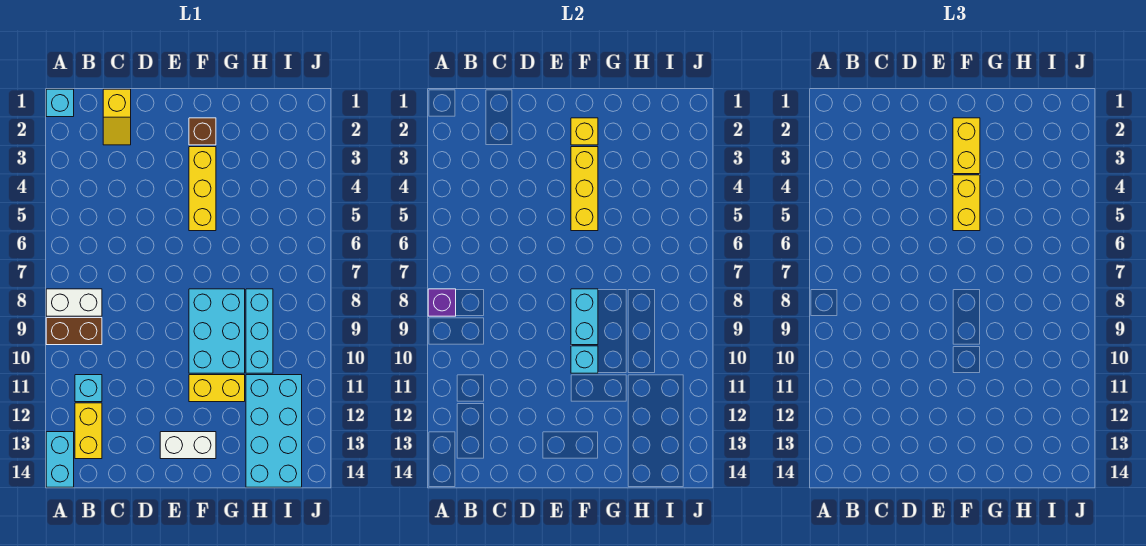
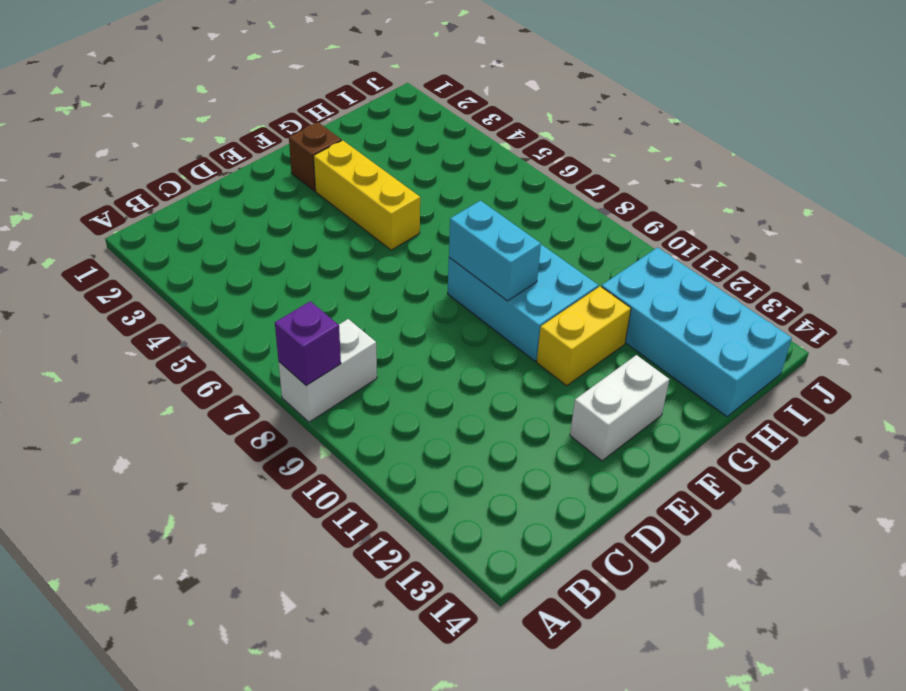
none -> cyan brick A1 level 1
none -> brown brick A9:B9 level 1
none -> cyan brick A13:A14 level 1

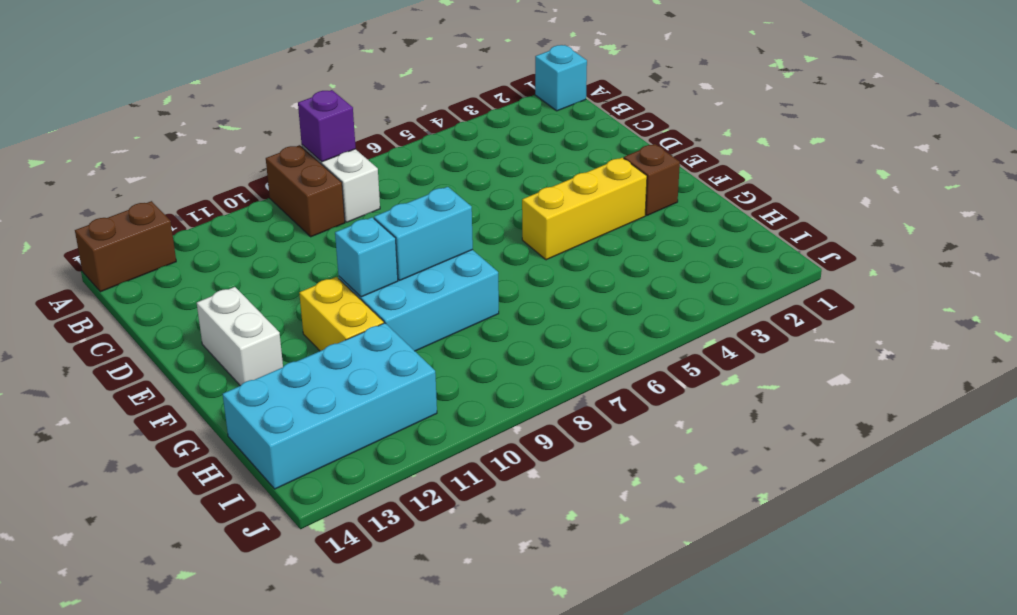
brown brick A13:A14 level 1 -> cyan brick A13:A14 level 1
none -> cyan brick B11 level 1
none -> yellow brick B12:B13 level 1
none -> yellow slope C1:C2 level 1 top 1

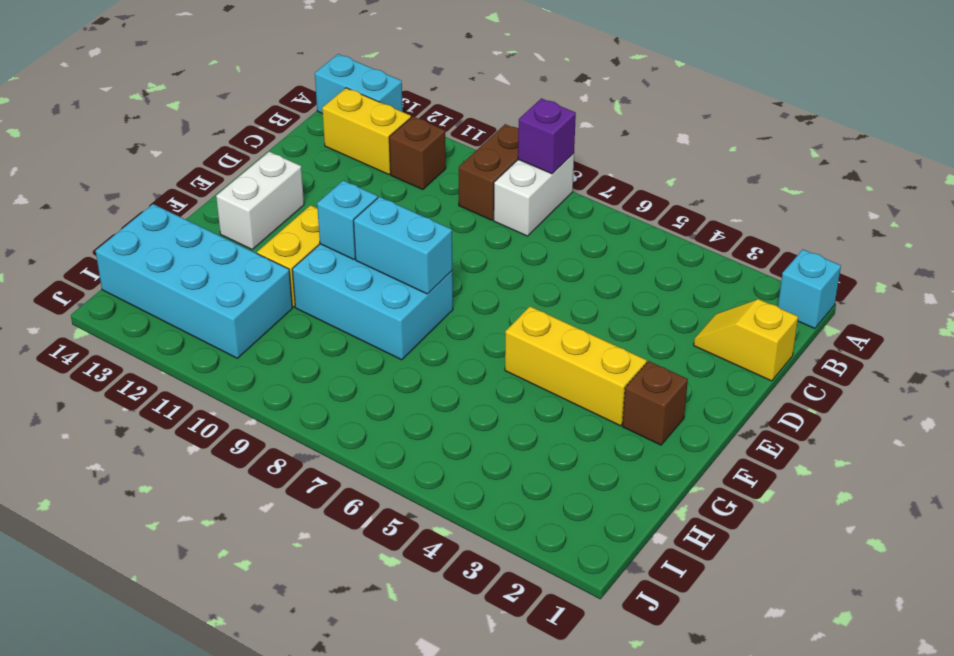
brown brick B11 level 1 -> cyan brick B11 level 1
none -> cyan brick H8:H10 level 1
none -> yellow brick F2 level 2
none -> yellow brick F3:F5 level 2

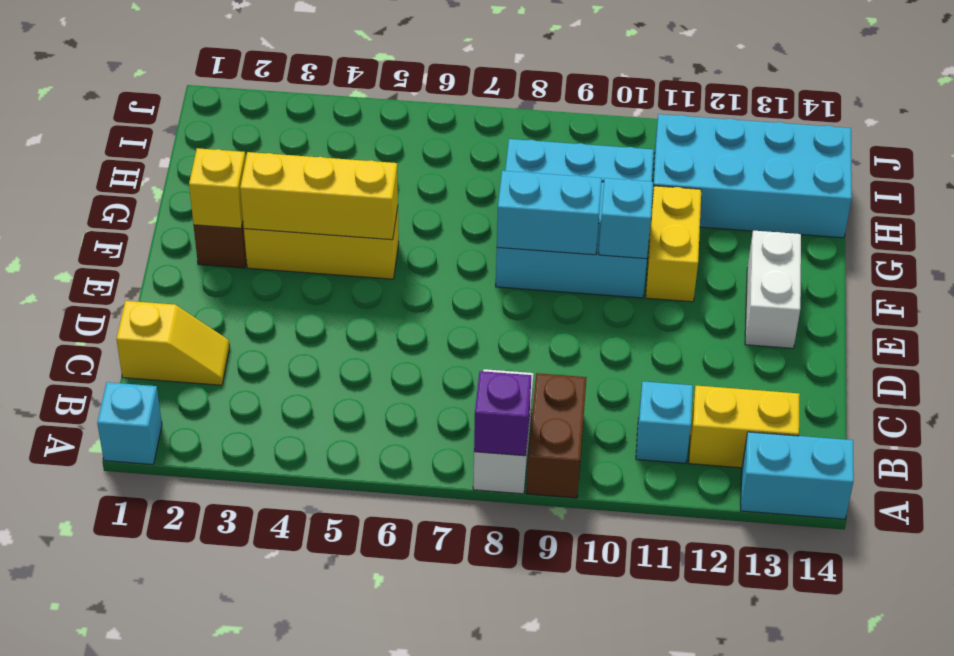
none -> yellow brick F2:F3 level 3
none -> yellow brick F4:F5 level 3

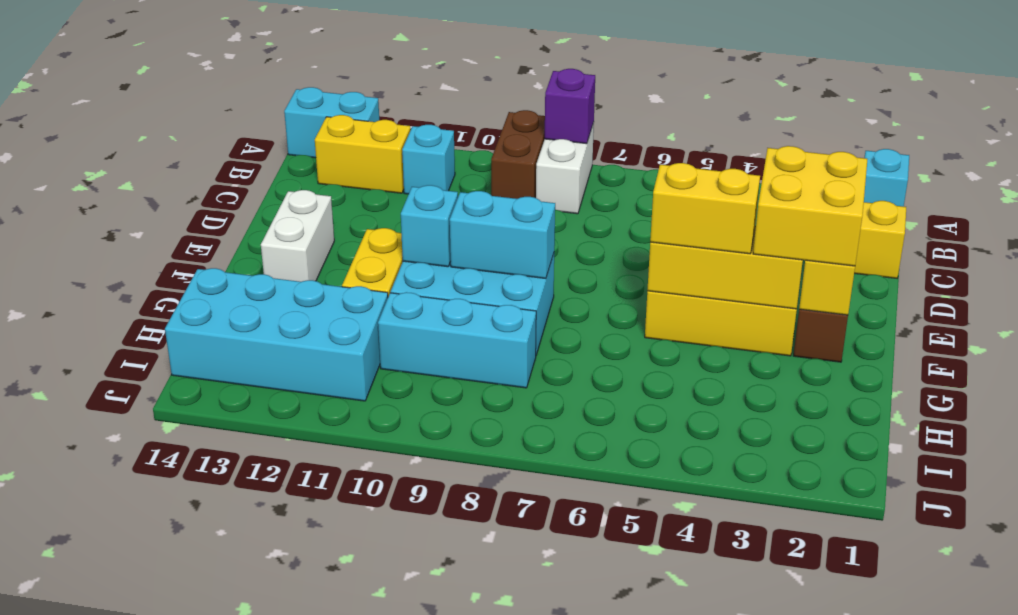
yellow brick E2:F3 level 3 -> yellow brick F2:F3 level 3

